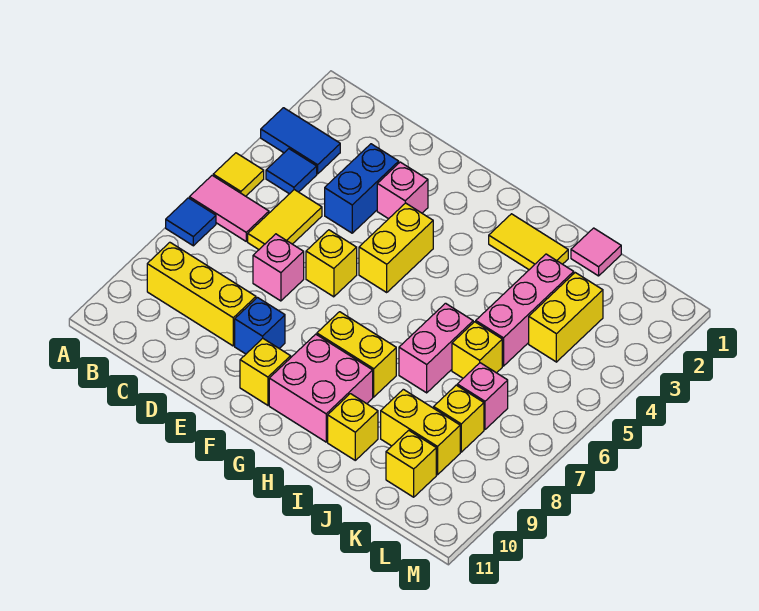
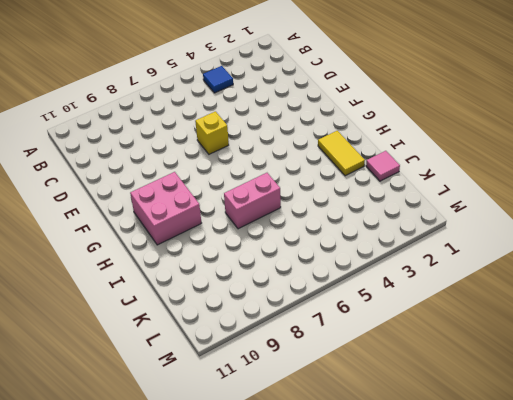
none -> blue tile A3:B3 level 1
none -> yellow tile A5 level 1
none -> pink tile A6:B6 level 1

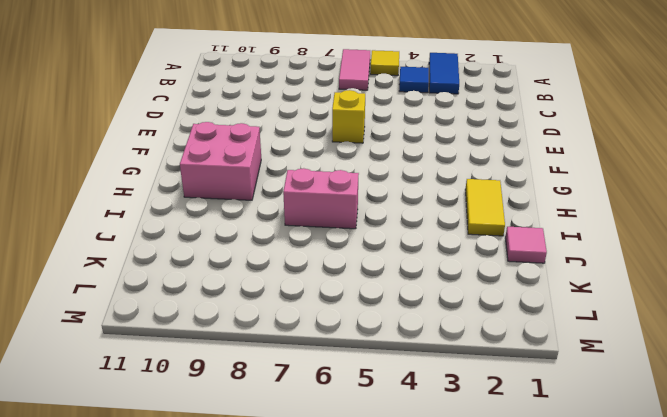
none -> blue tile A7 level 1
none -> yellow brick B9:D9 level 1
none -> yellow tile C5:C6 level 1

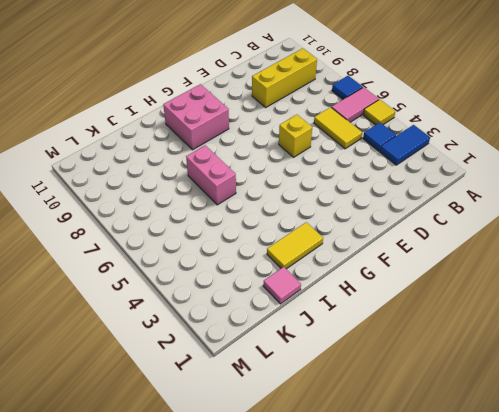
none -> blue brick D3:D4 level 1
none -> pink brick D7 level 1
none -> pink brick E3 level 1

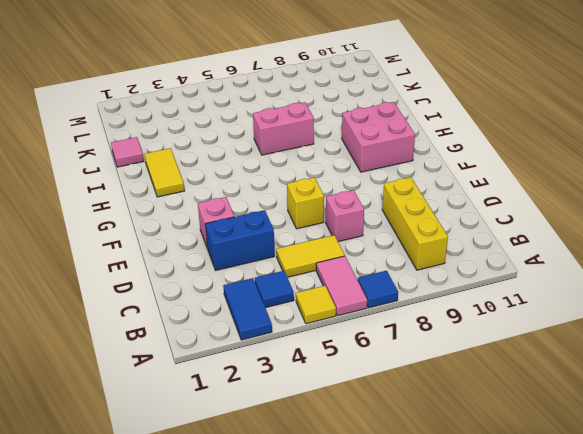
none -> blue brick E9 level 1
none -> yellow brick F4:F5 level 1
none -> yellow brick F10 level 1

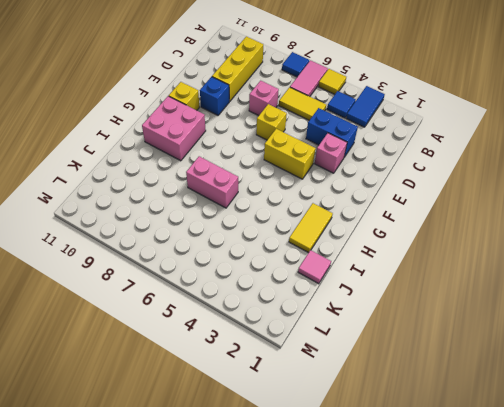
none -> yellow brick G8:H8 level 1
none -> yellow brick I10 level 1
none -> pink brick J3:J5 level 1

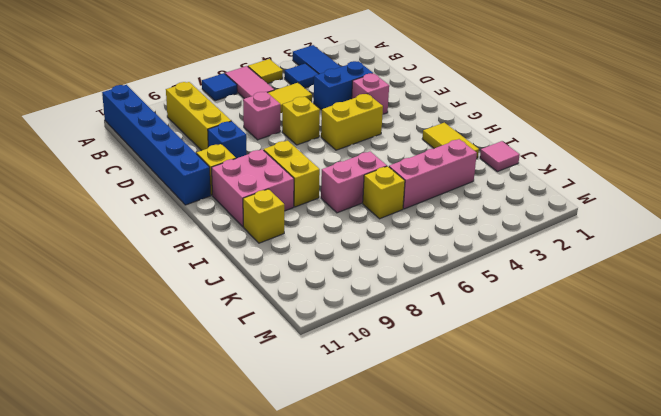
blue brick A11:F11 level 1 -> none
none -> yellow brick J9:K9 level 1
none -> yellow brick K3:K4 level 1
none -> pink brick K7 level 1

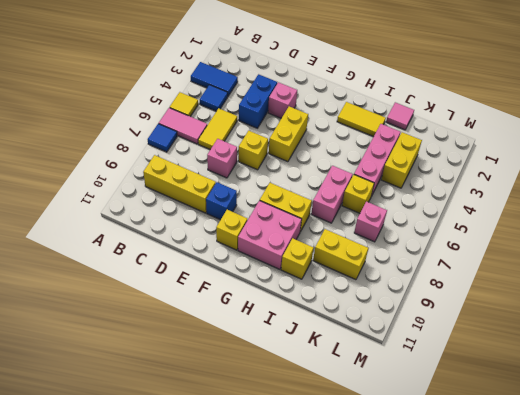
none -> yellow brick K8 level 1
none -> yellow brick K10 level 1

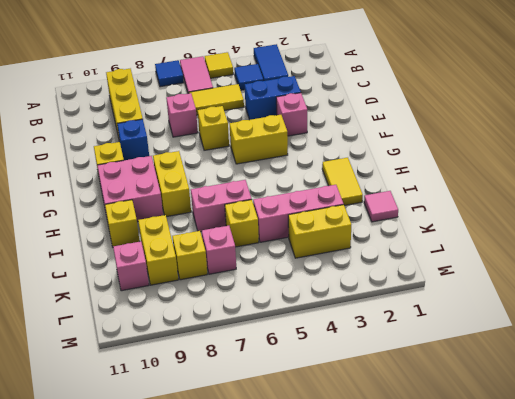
pink brick K10 level 1 -> yellow brick K10 level 1

